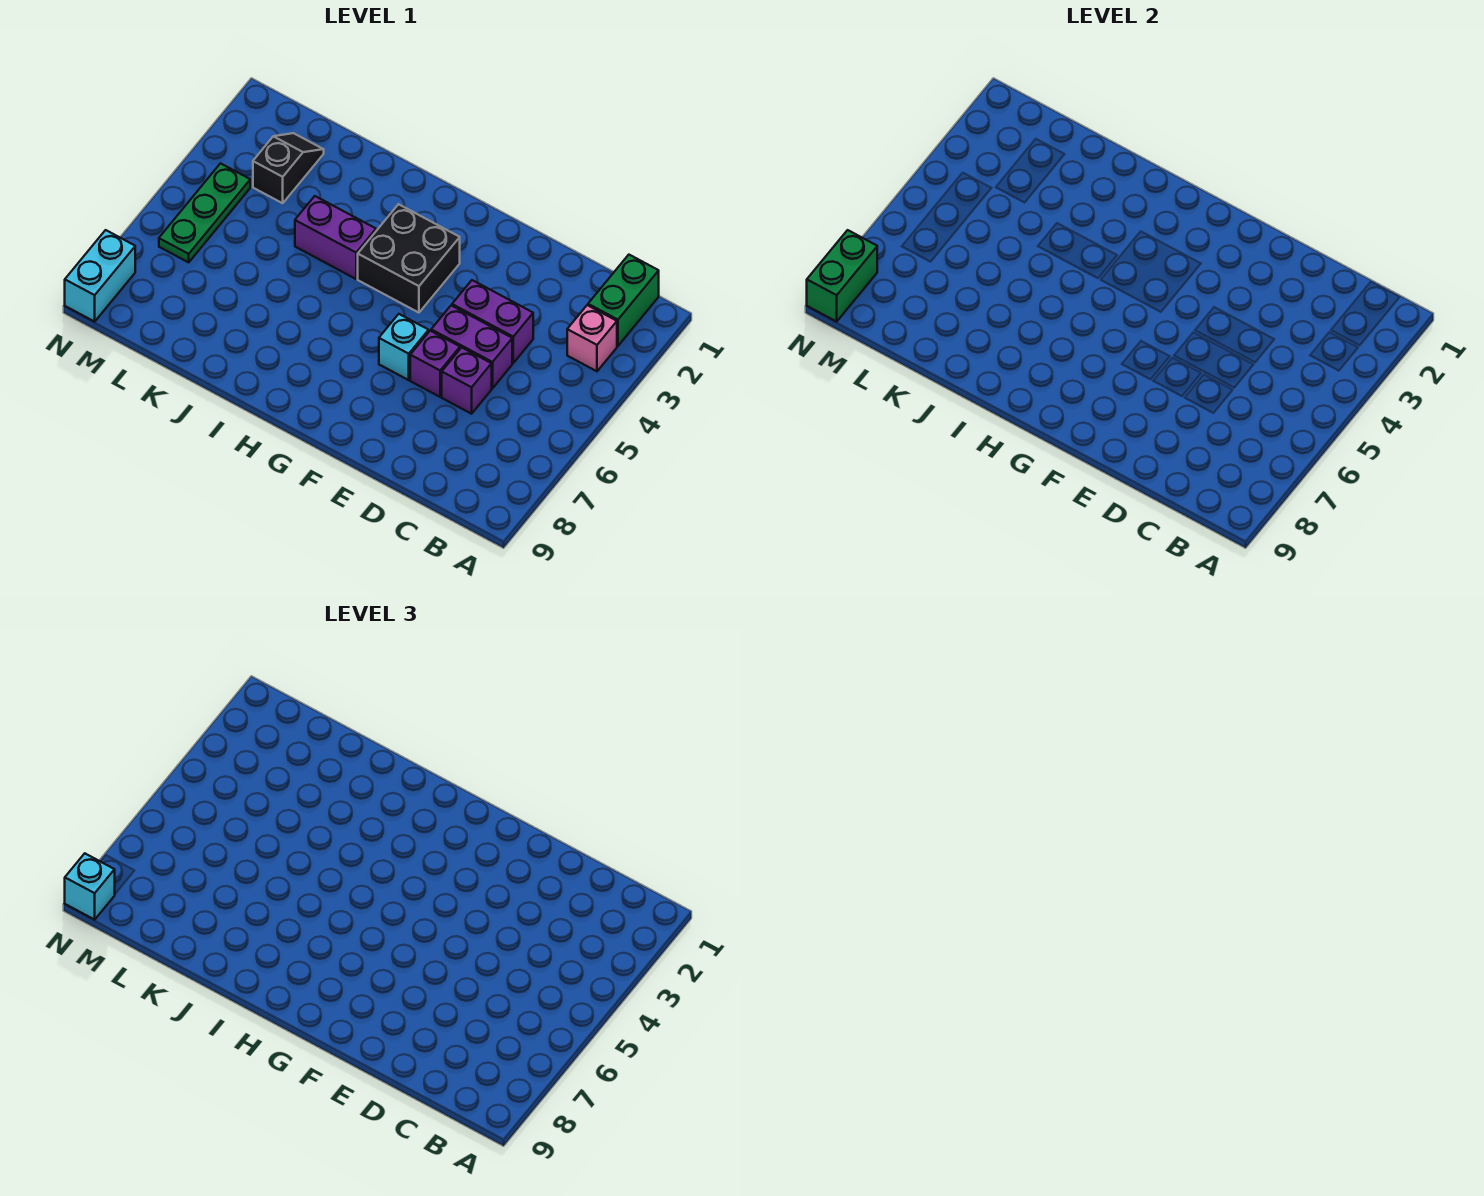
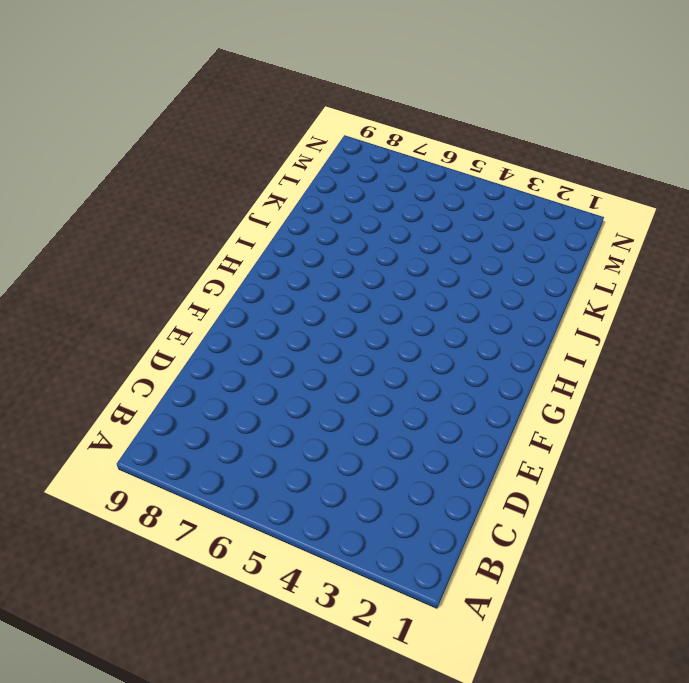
none -> green brick B1:B2 level 1
none -> pink brick B3 level 1
none -> purple brick D4:E4 level 1

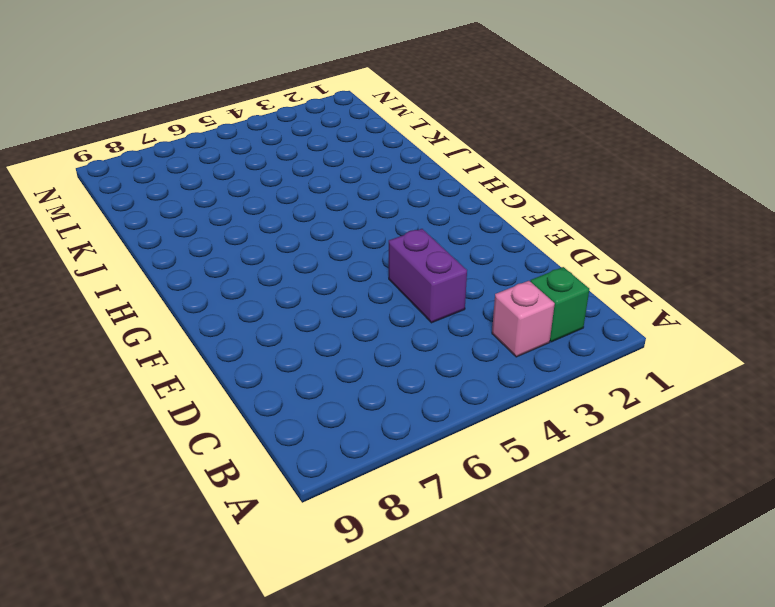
green brick B2 level 1 -> green brick B1:B2 level 1
none -> purple brick D5:E5 level 1
none -> purple brick D6 level 1
none -> purple brick E6 level 1

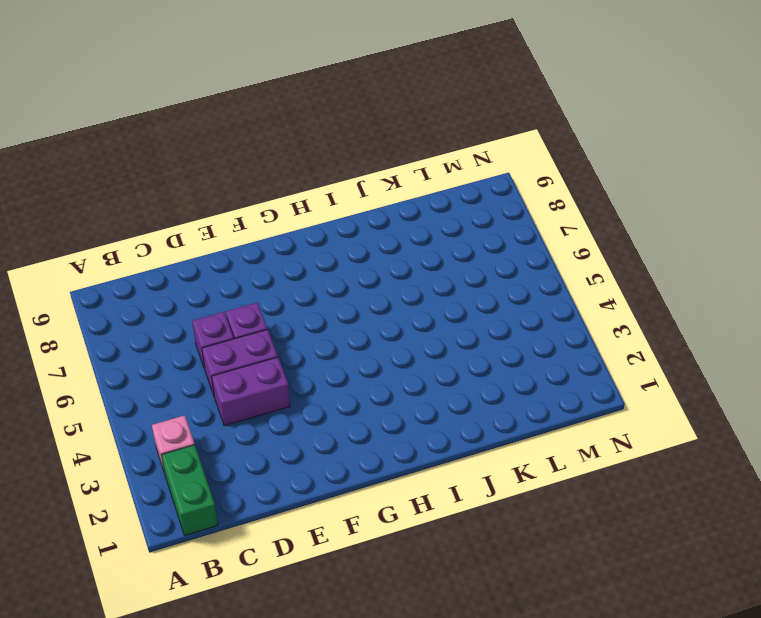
none -> cyan brick F6 level 1
none -> black brick G3:H4 level 1
none -> purple brick I4:J4 level 1

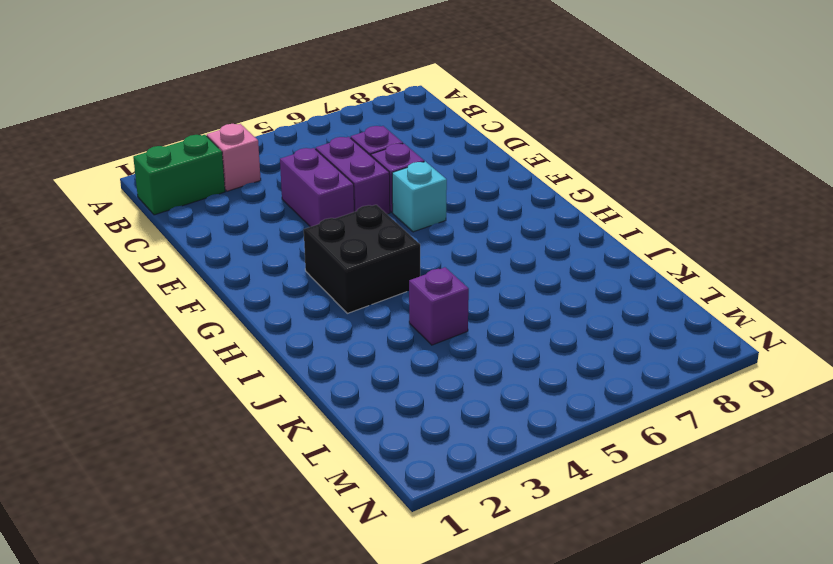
purple brick J4 level 1 -> purple brick I4:J4 level 1
none -> black slope L2:L3 level 1 top 3
none -> green plate M4:M6 level 1
none -> cyan brick N8:N9 level 1

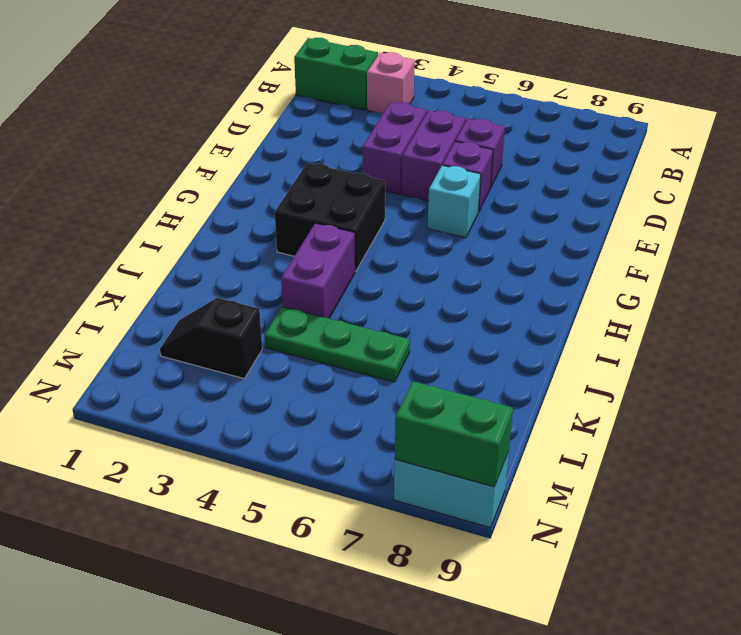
green plate K4:K6 level 1 -> green plate M4:M6 level 1
none -> cyan brick N9 level 3

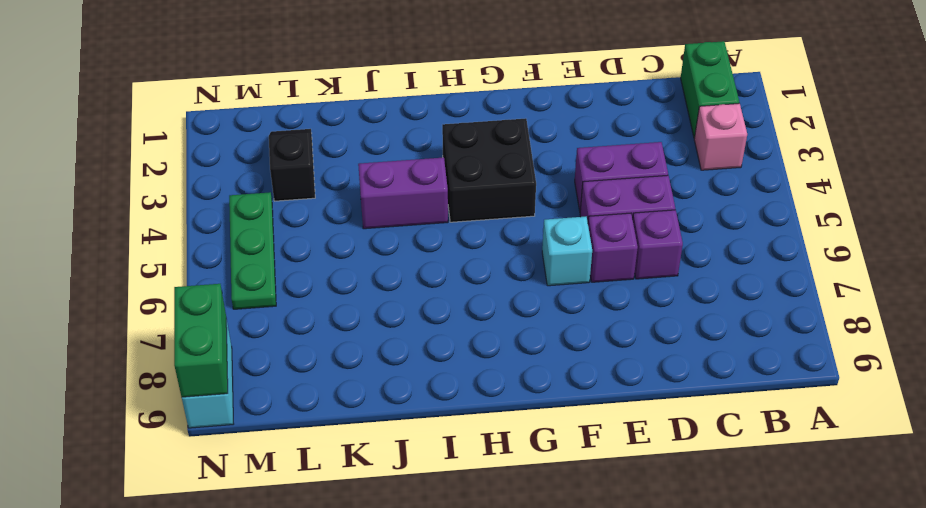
none -> cyan brick N9 level 3

